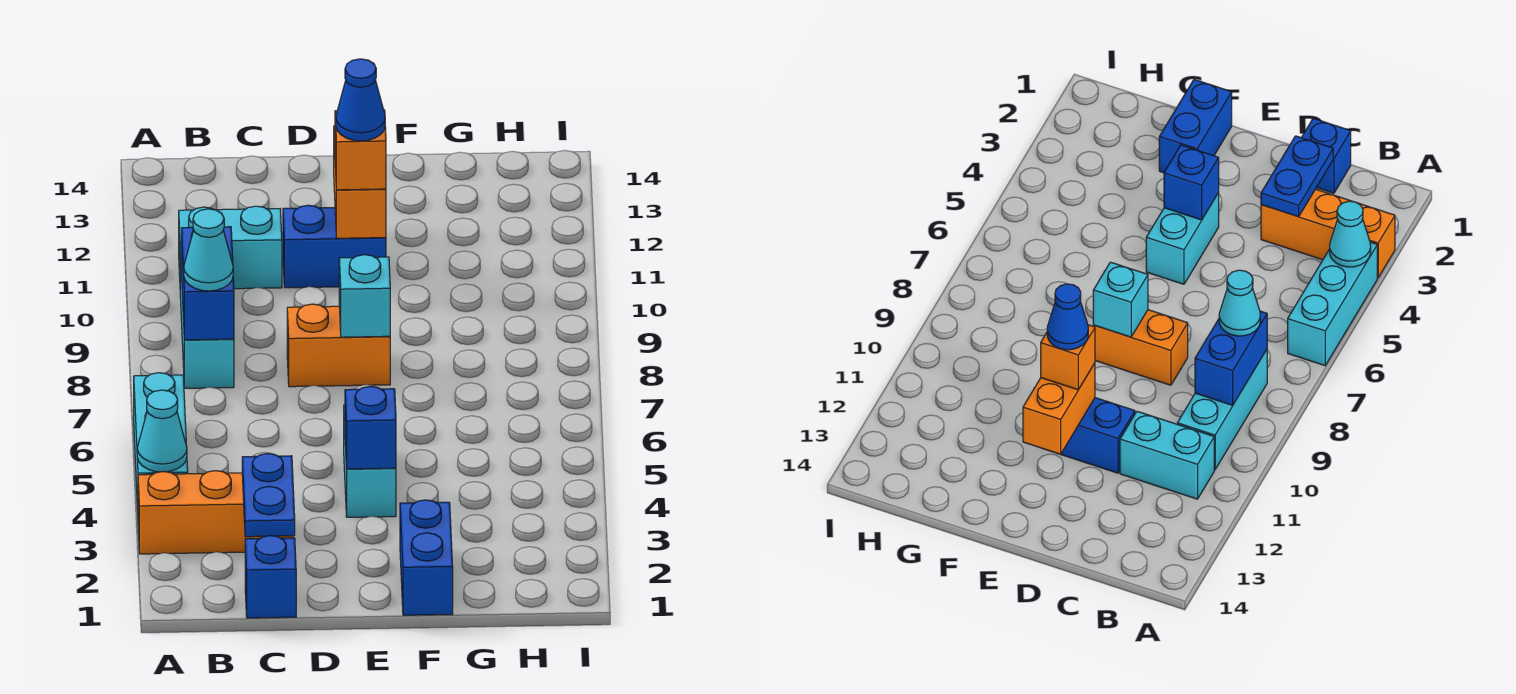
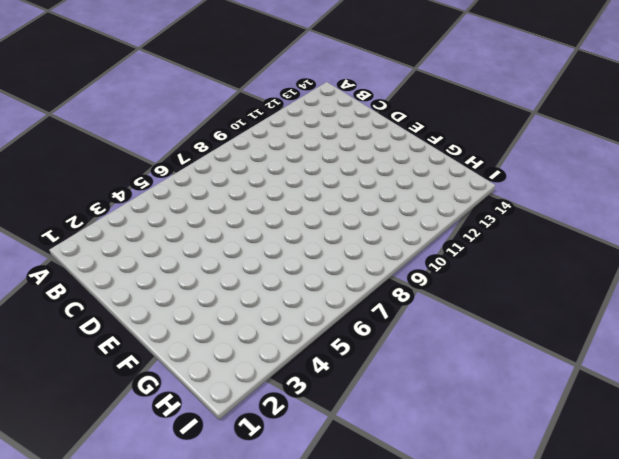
none -> orange brick A3:C3 level 1
none -> cyan brick A4:A6 level 1
none -> cyan brick B8:B10 level 1

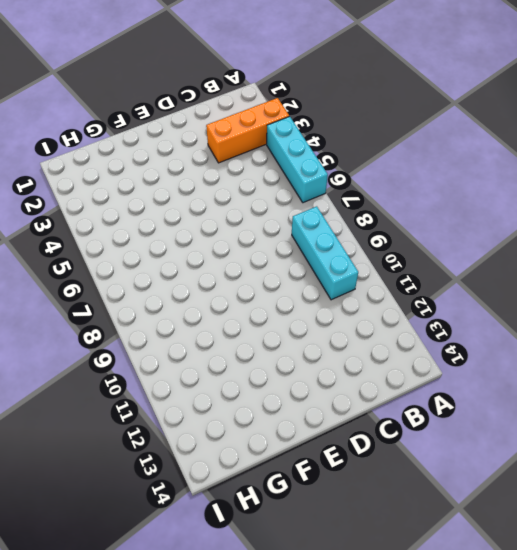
none -> cyan brick B11:C11 level 1
none -> blue brick C1 level 1
none -> orange brick D8:E8 level 1

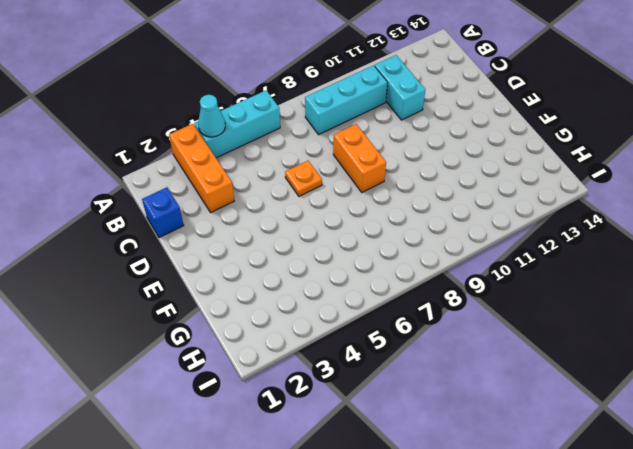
orange plate D6 level 1 -> none
none -> blue brick D11:E11 level 1
none -> cyan brick E4:E5 level 1
none -> blue brick F1:F2 level 1

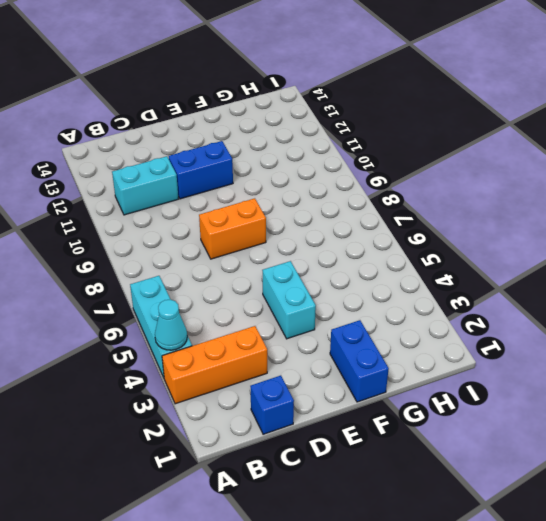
none -> cyan brick B8:B10 level 1
none -> blue brick B8:B9 level 2
none -> blue plate C2:C3 level 2

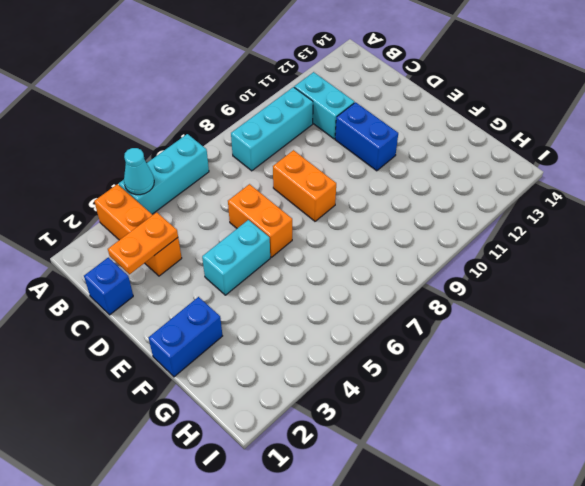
orange plate C2:C3 level 2 -> blue plate C2:C3 level 2
orange brick D6:E6 level 1 -> orange brick E11:E12 level 2
none -> blue brick B8:B9 level 2
none -> blue brick E4 level 2
none -> cyan brick E8 level 2

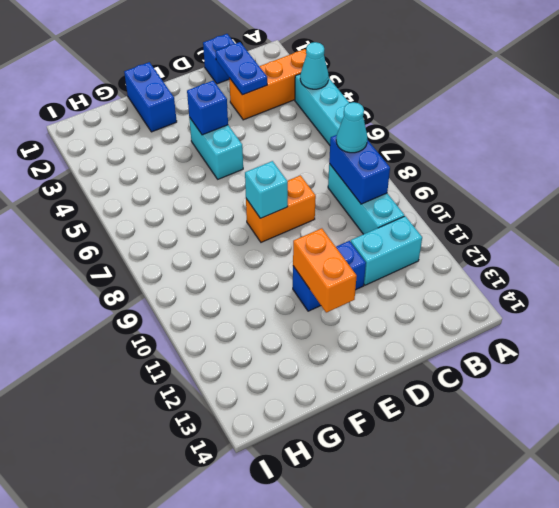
none -> orange brick E11 level 3
none -> blue cone E11 level 4

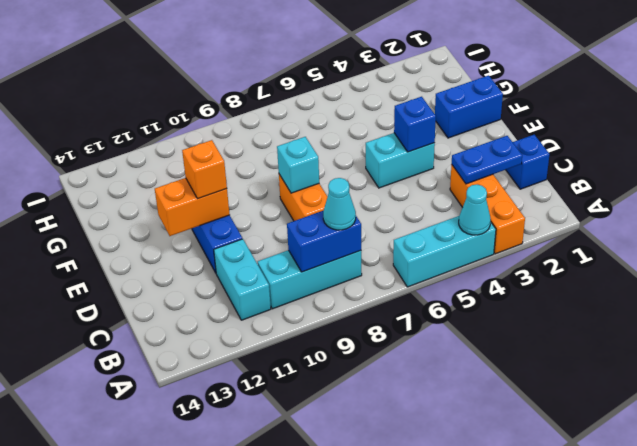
none -> blue cone E11 level 4

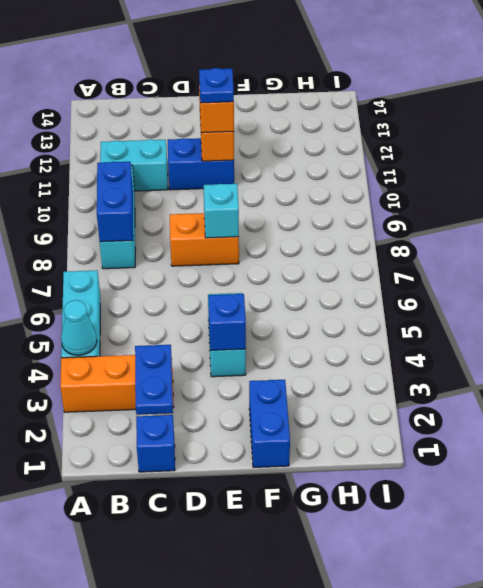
blue plate E11 level 4 -> blue cone E11 level 4
none -> cyan cone B8 level 3

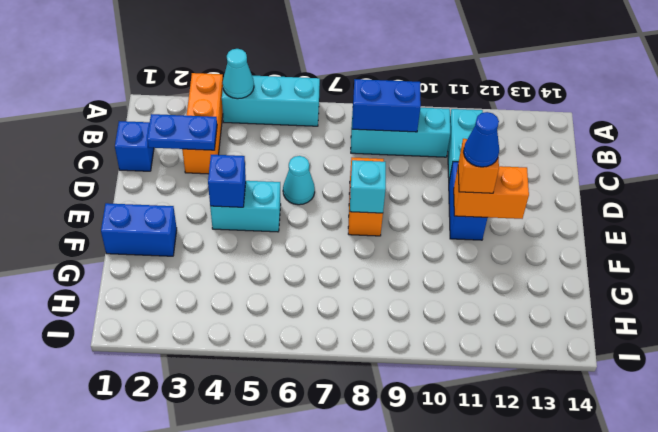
cyan cone D6 level 1 -> cyan cone B8 level 3

